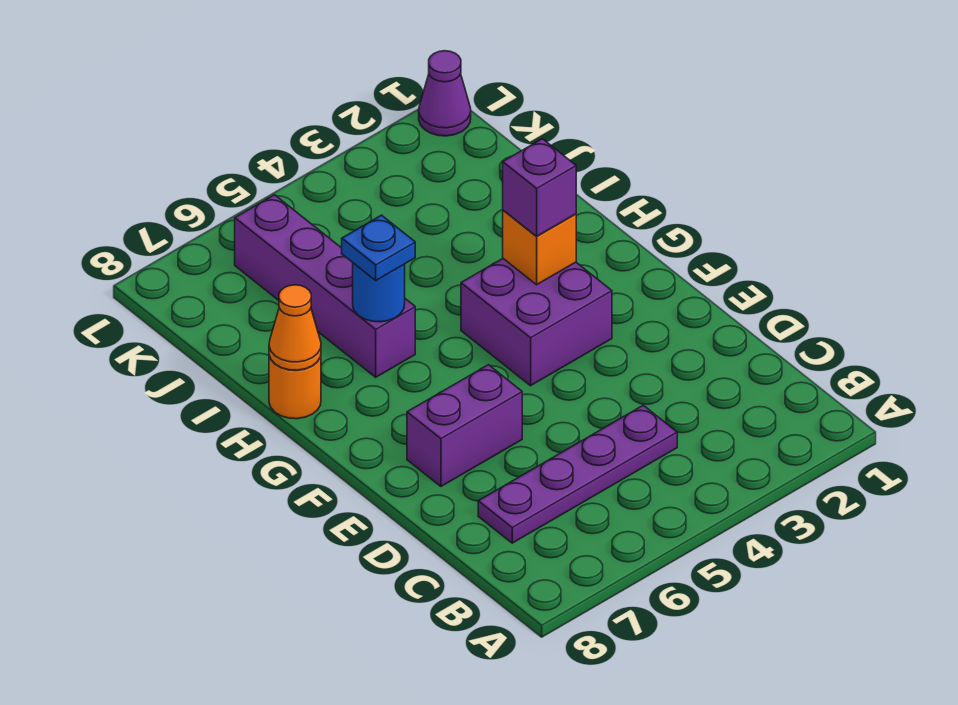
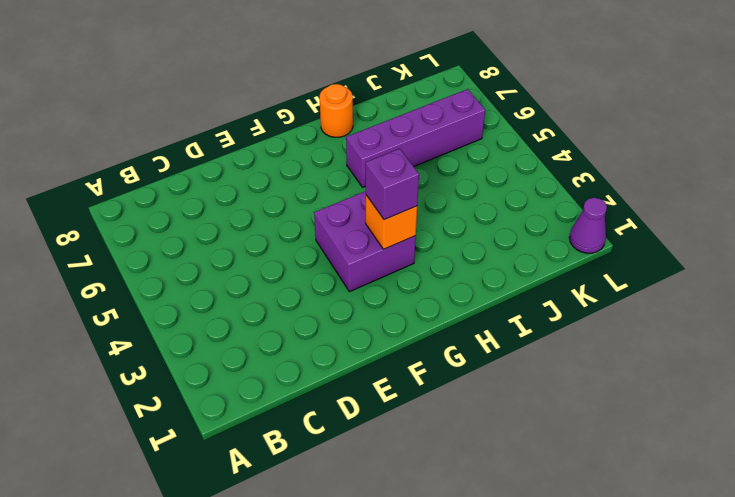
none -> purple plate C4:C7 level 1
none -> purple brick E6:E7 level 1

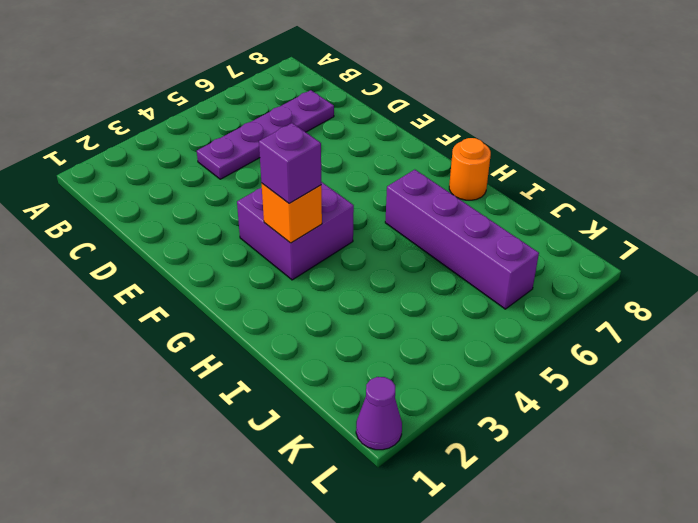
none -> purple brick E6:E7 level 1
none -> blue round brick H6 level 2

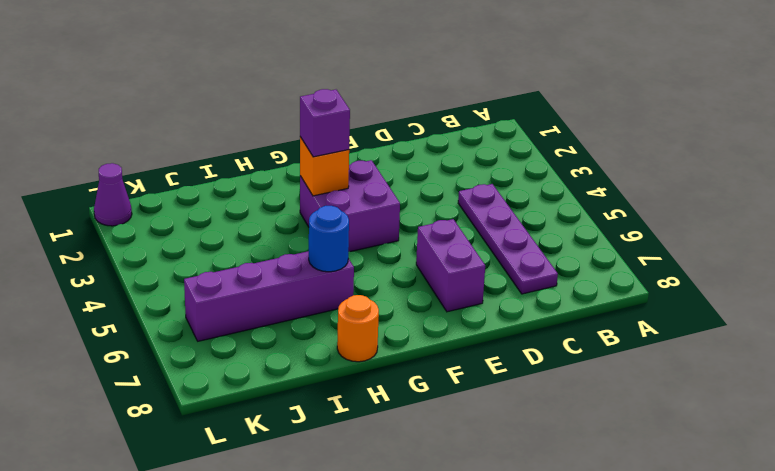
none -> orange cone H8 level 2
none -> blue plate H6 level 3

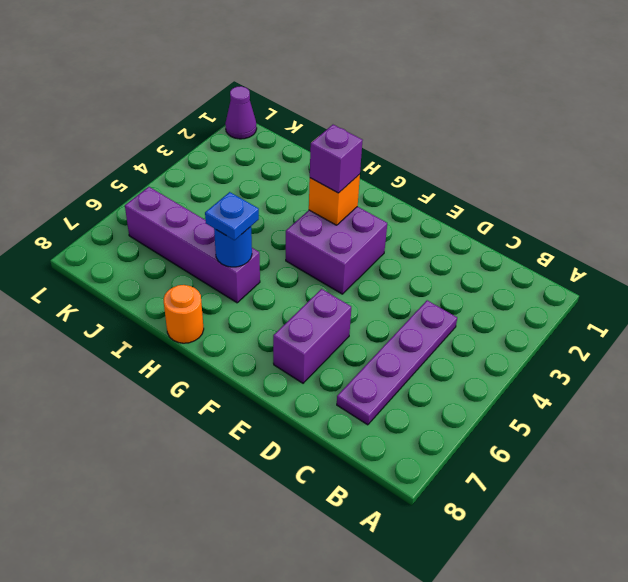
none -> orange cone H8 level 2

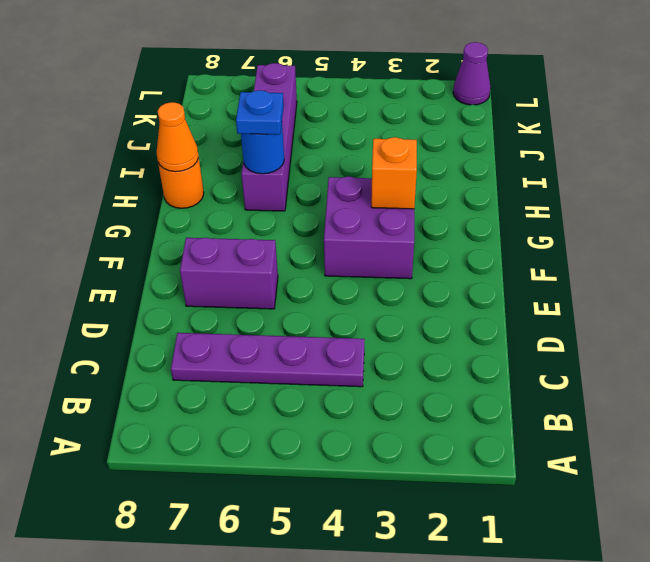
none -> purple brick G3 level 3

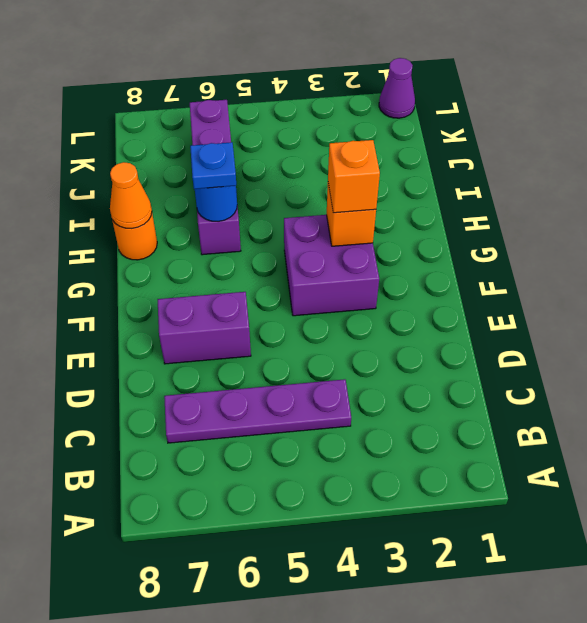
orange brick G3 level 3 -> purple brick G3 level 3

